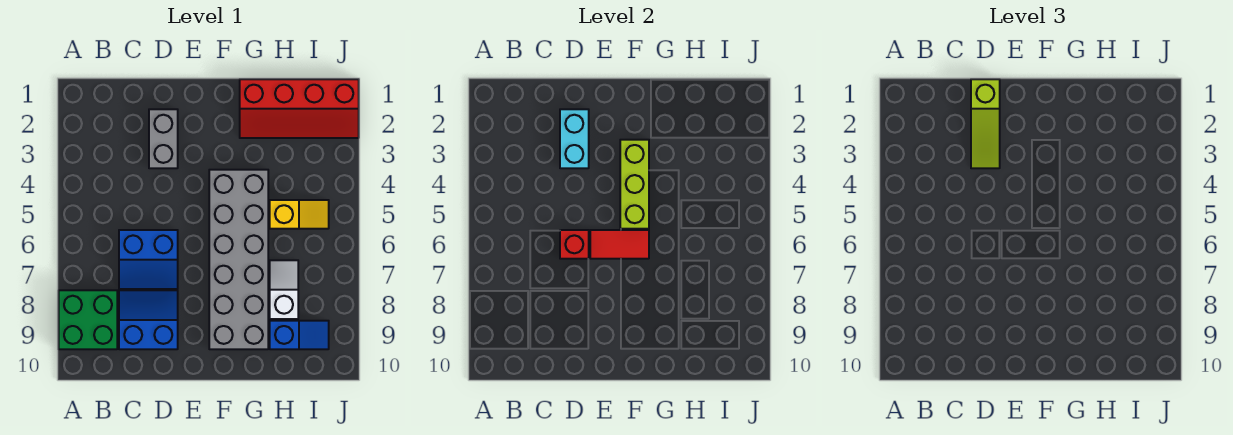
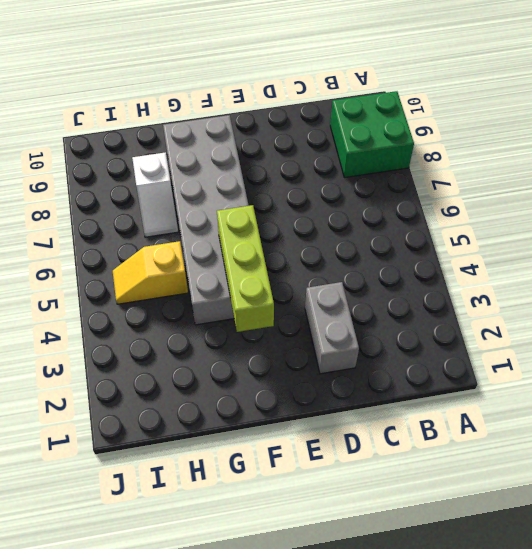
none -> blue slope C6:D7 level 1 top 6
none -> blue slope C8:D9 level 1 top 9
none -> red slope G1:J2 level 1 top 1

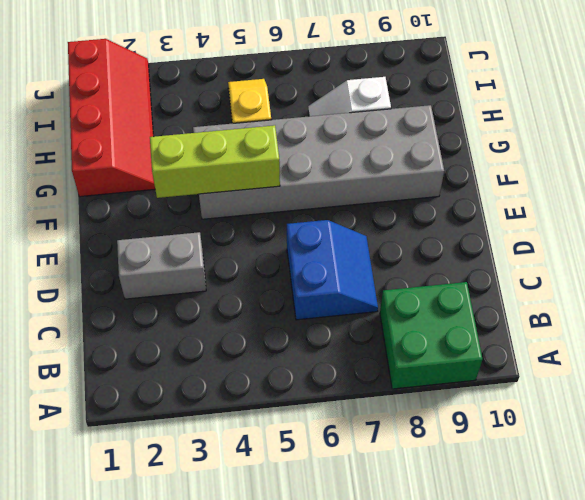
none -> blue slope C8:D9 level 1 top 9
none -> blue slope H9:I9 level 1 top H
none -> cyan brick D2:D3 level 2

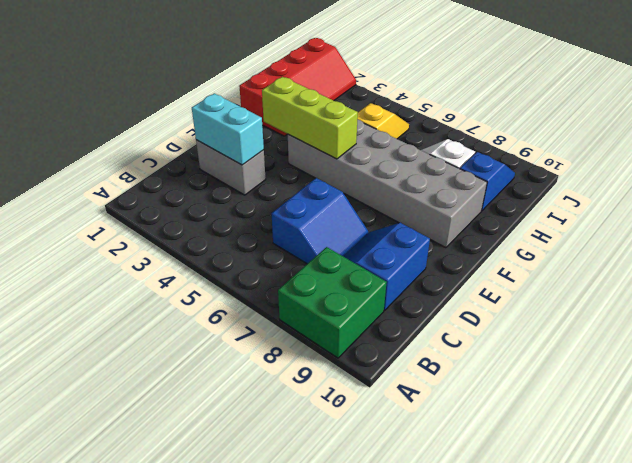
none -> red brick D6 level 2
none -> red tile E6:F6 level 2
none -> lime slope D1:D3 level 3 top 1

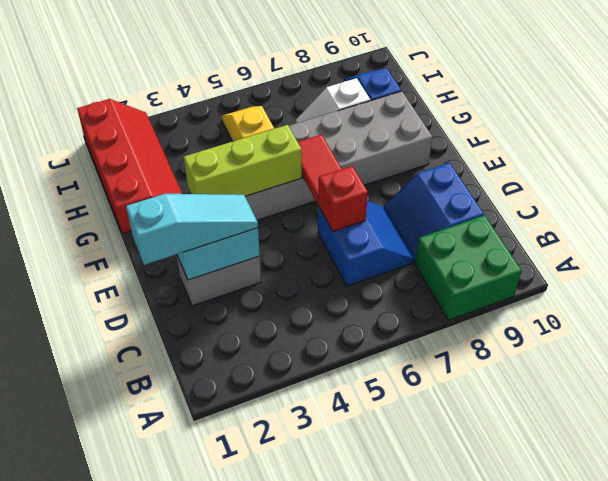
cyan slope D1:D3 level 3 top 1 -> lime slope D1:D3 level 3 top 1

